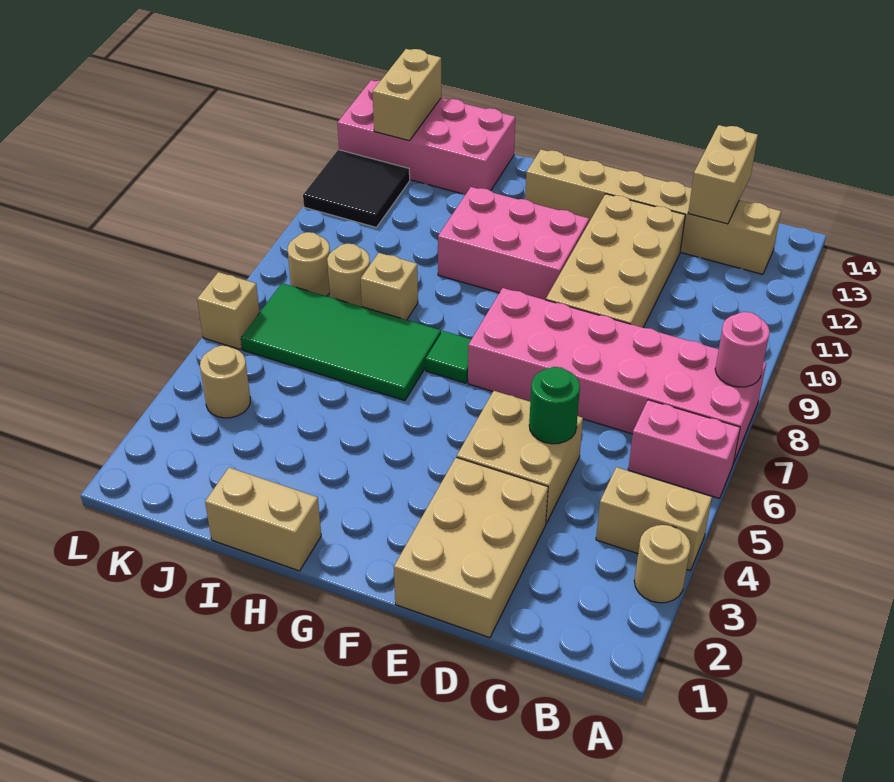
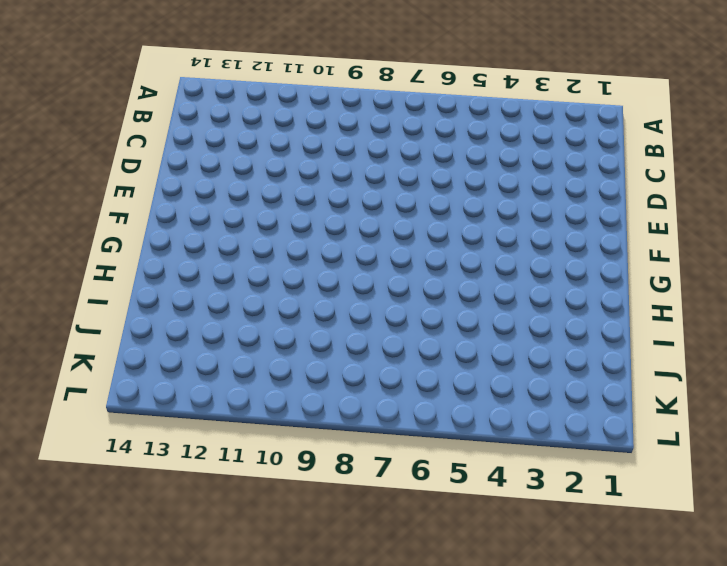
none -> tan round brick A3 level 1
none -> tan brick A4:B4 level 1
none -> pink brick A6:B6 level 1

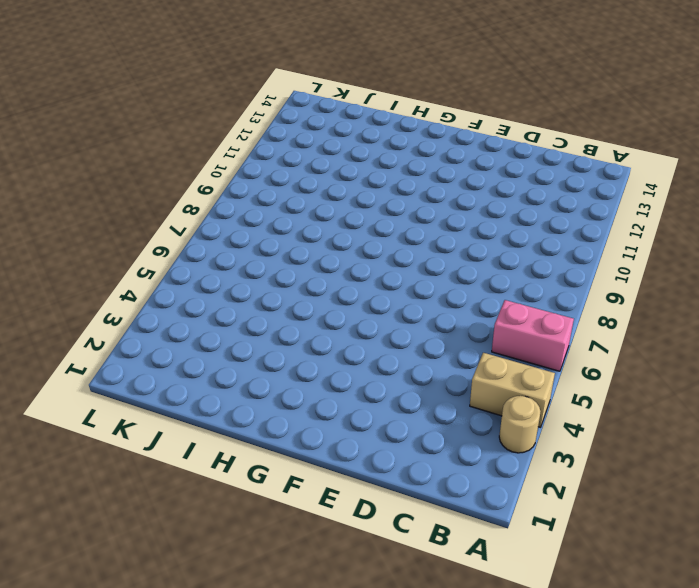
none -> pink brick A7:F8 level 1
none -> tan brick B13:G13 level 1
none -> tan brick D1:E3 level 1

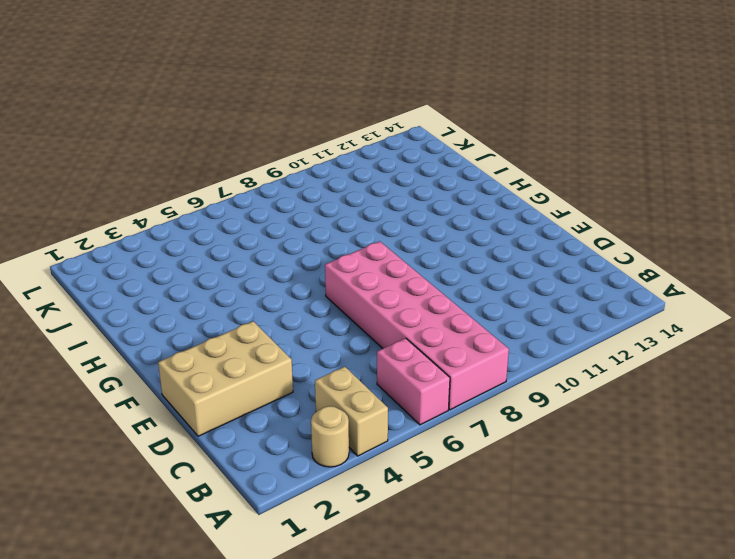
none -> tan brick B13:G13 level 1
none -> tan brick D4:E5 level 1
none -> tan brick D9:E12 level 1

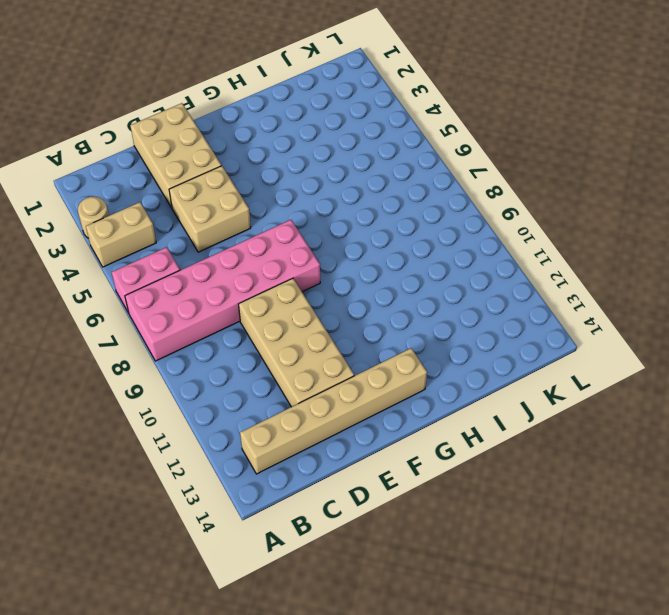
none -> pink brick F10:H11 level 1
none -> green tile G7 level 1
none -> tan brick H1:I1 level 1

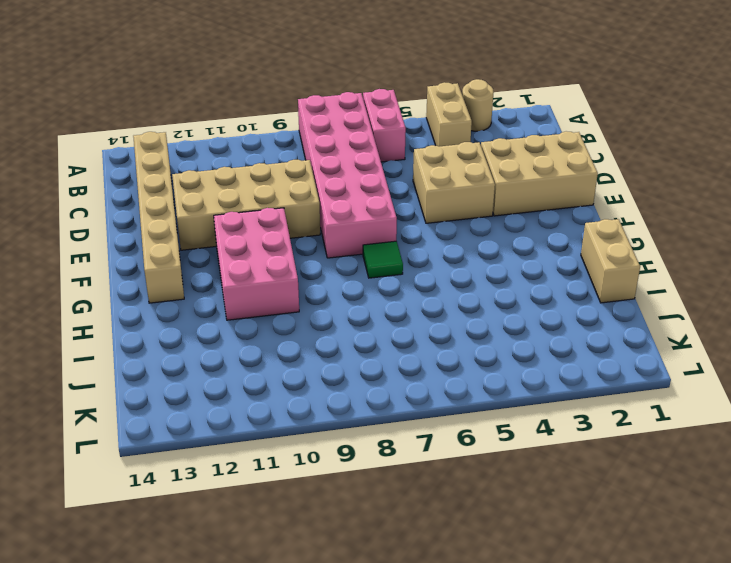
none -> green tile H6:K7 level 1
none -> tan brick I8 level 1
none -> pink brick I13:L14 level 1

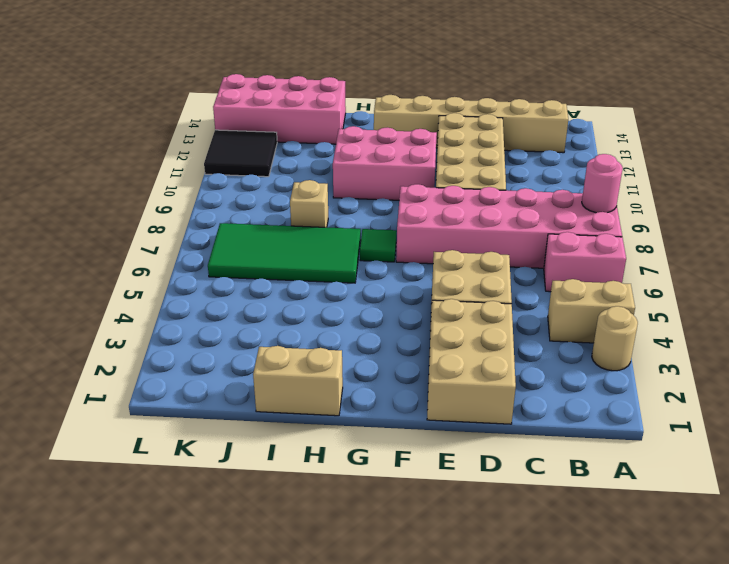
none -> tan round brick J8 level 1
none -> tan round brick K4 level 1
none -> tan round brick K8 level 1

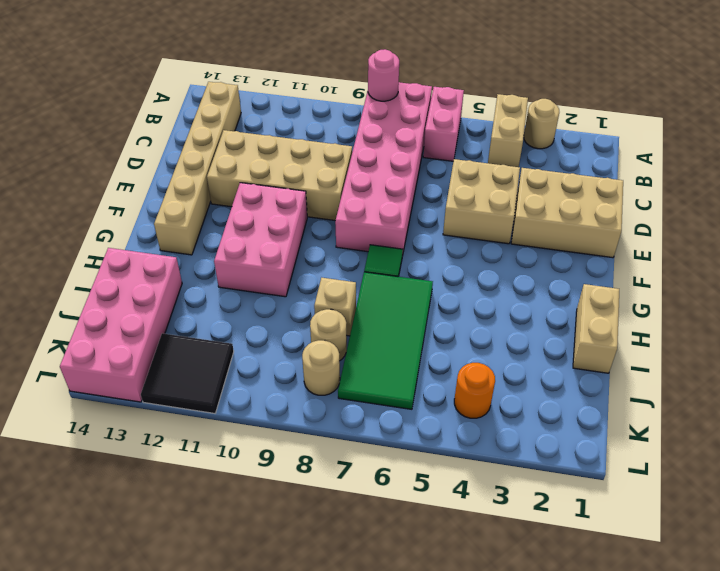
orange round brick K4 level 1 -> tan round brick K4 level 1
none -> tan brick L6 level 1
none -> tan brick C13:C14 level 2
none -> green round brick D5 level 2

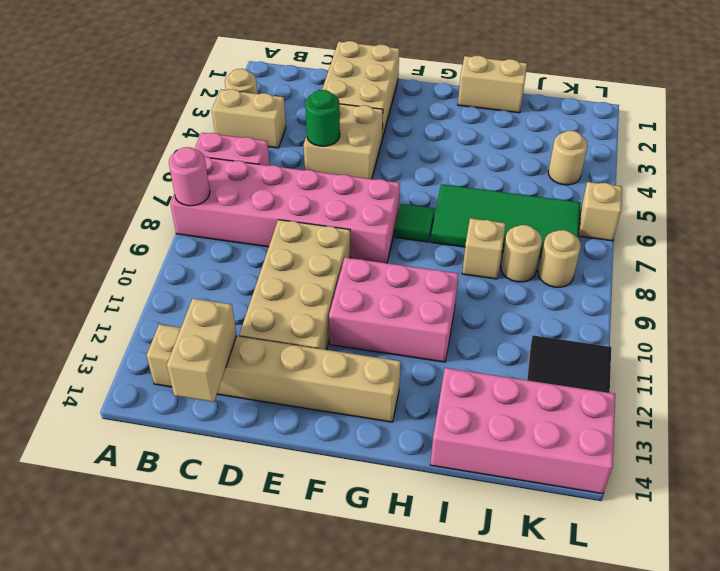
none -> tan brick K13:K14 level 2

